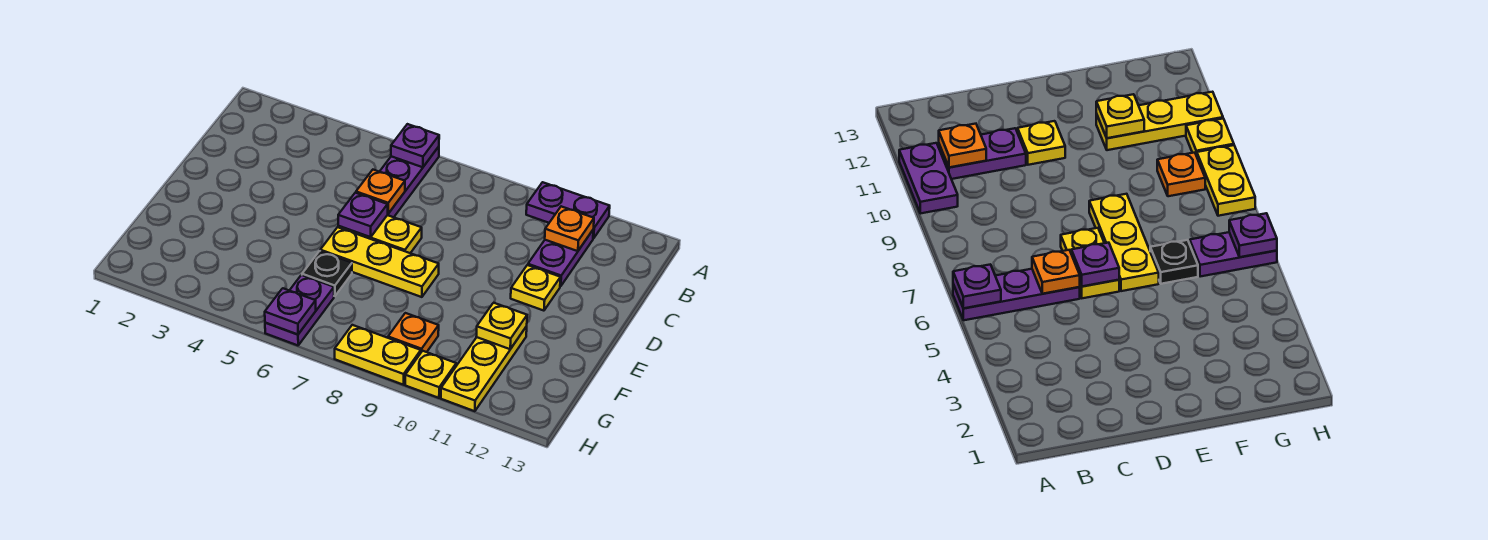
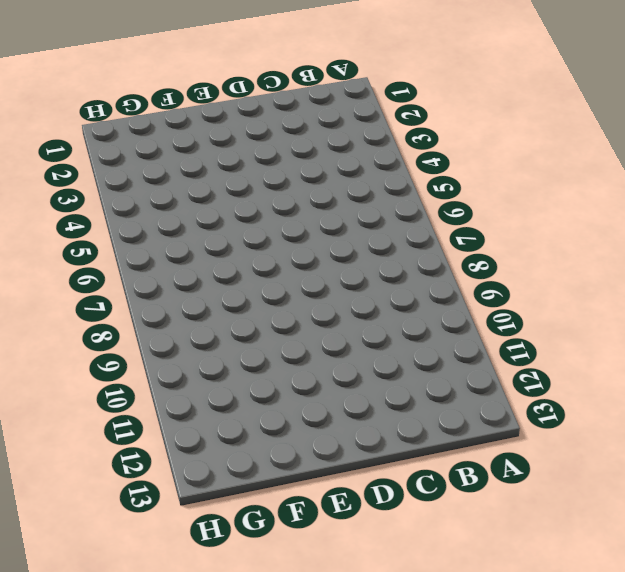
none -> purple plate A6:C6 level 1
none -> purple plate A10:A11 level 1
none -> purple plate B11:C11 level 1

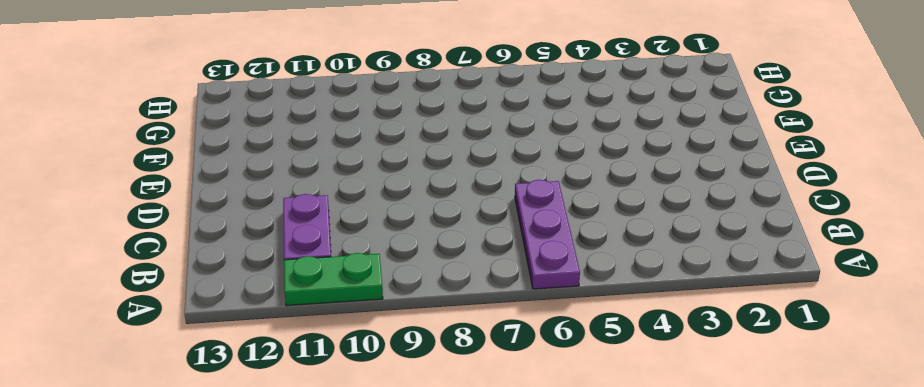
green plate A10:A11 level 1 -> purple plate A10:A11 level 1
none -> yellow plate D6:D7 level 1
none -> yellow plate D11 level 1
none -> yellow plate E6:E8 level 1

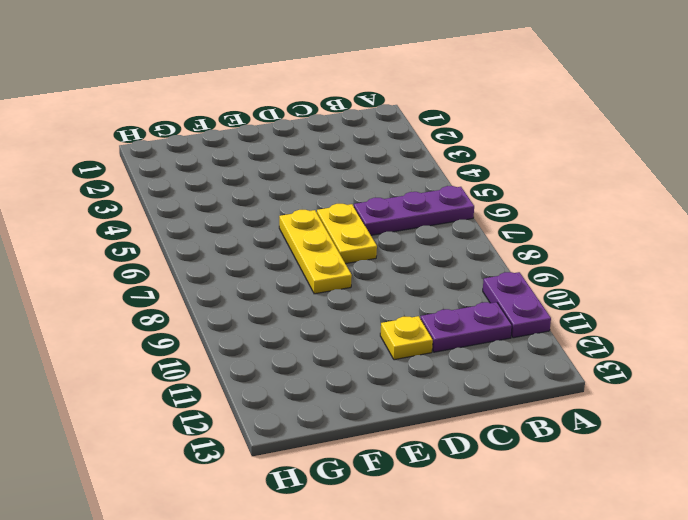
none -> black plate F6 level 1
none -> yellow plate F11:H11 level 1
none -> purple plate G6:H6 level 1

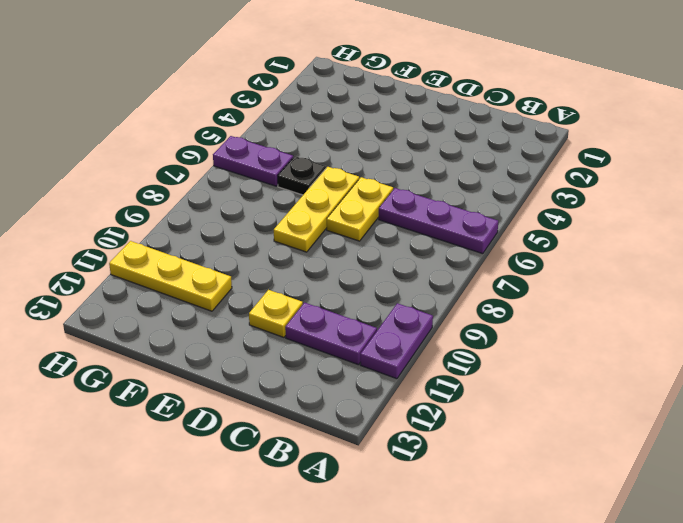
none -> orange plate G9 level 1
none -> yellow plate H8:H9 level 1
none -> yellow plate H10 level 1

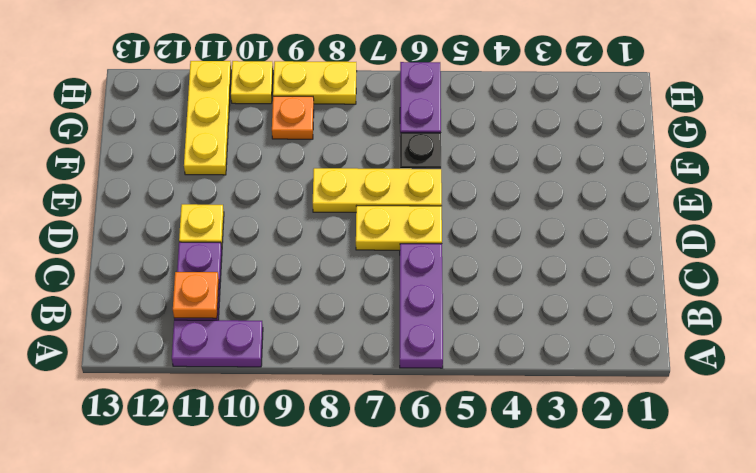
none -> purple plate A6 level 2
none -> orange plate C6 level 2
none -> purple plate D6 level 2

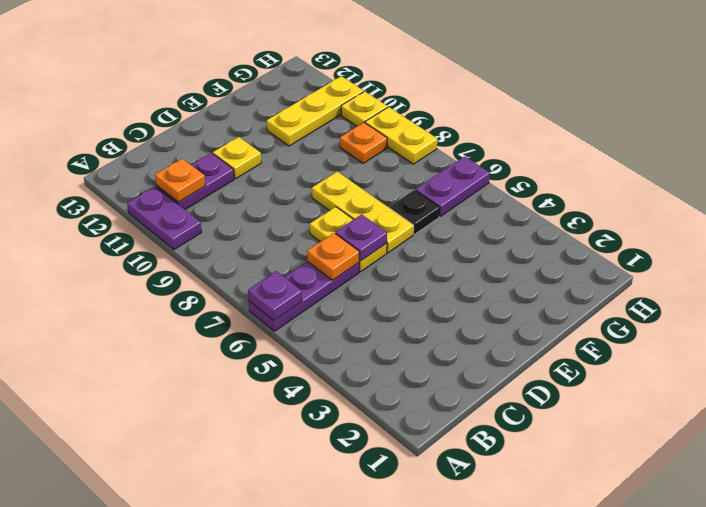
none -> yellow plate F11 level 2
none -> purple plate H6 level 2

